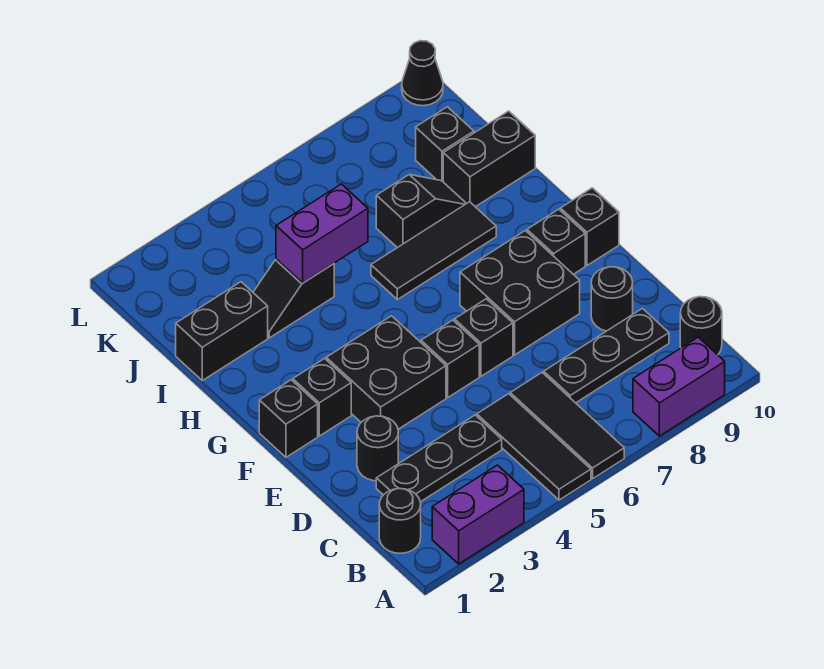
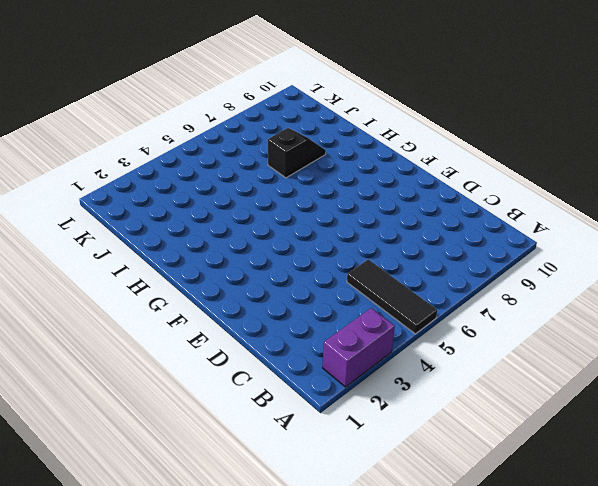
none -> black tile A6:C6 level 1
none -> purple brick A8:A9 level 1
none -> black round brick B1 level 1

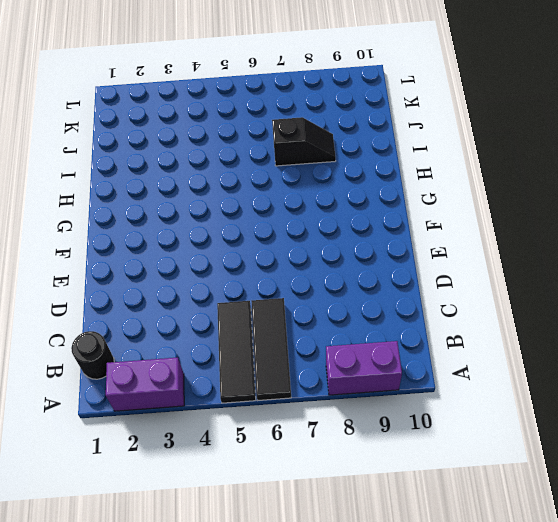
none -> black round brick B10 level 1
none -> black plate C2:C4 level 1
none -> black plate C7:C9 level 1

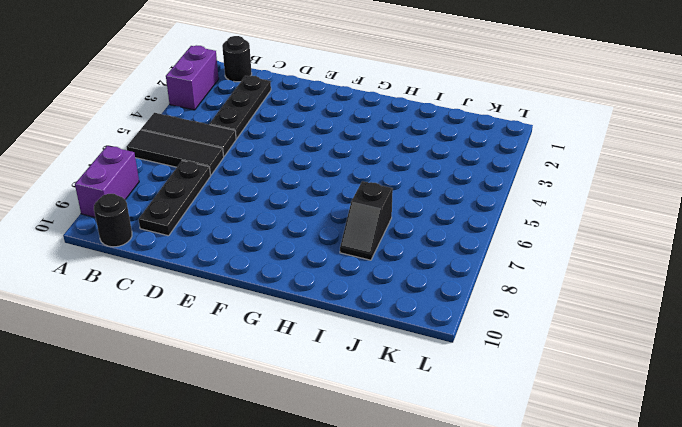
none -> black round brick D2 level 1
none -> black round brick D9 level 1
none -> black brick E3:F4 level 1

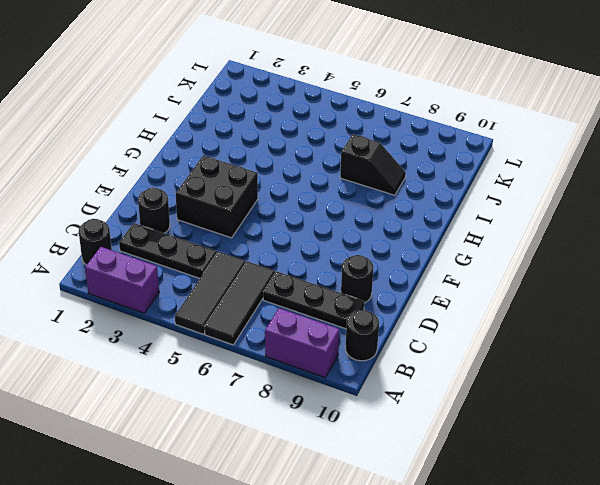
none -> black brick E5 level 1
none -> black brick E6 level 1
none -> black brick E7:F8 level 1

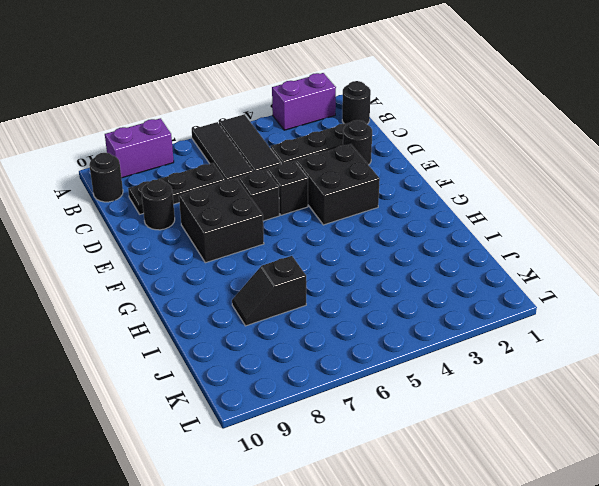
none -> black brick F1 level 1
none -> black brick F2 level 1
none -> black brick F9 level 1

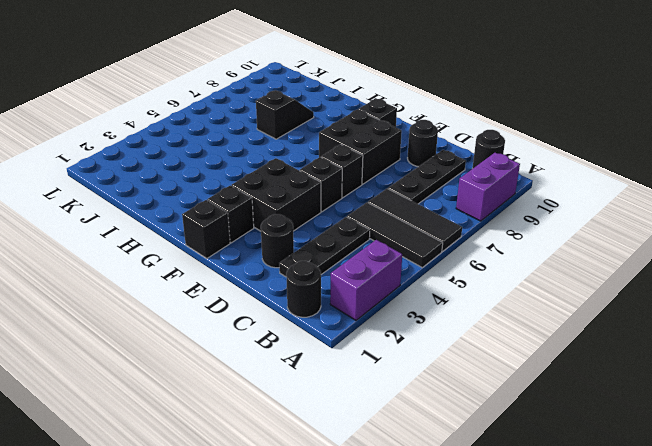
none -> black brick F10 level 1
none -> black tile H6:H8 level 1
none -> black brick I1:I2 level 1

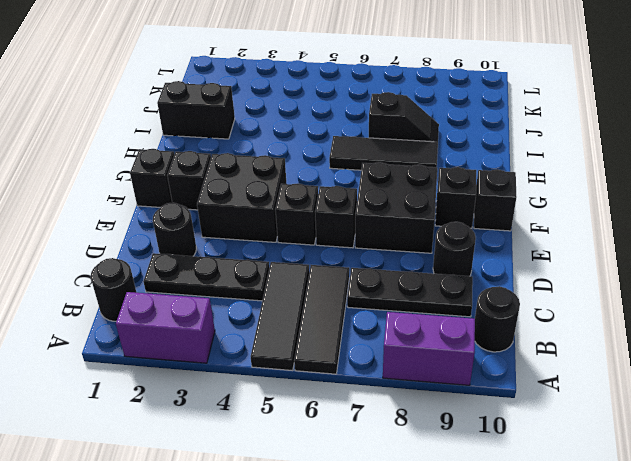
none -> black slope I3:I4 level 1 top 4
none -> black brick I9:I10 level 1
none -> black brick J9 level 1

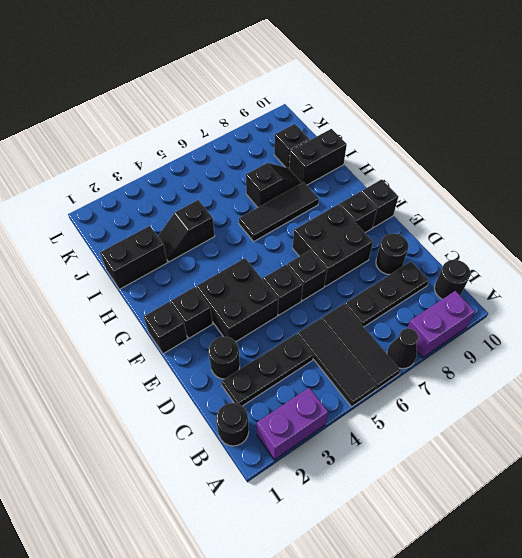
black cone A7 level 1 -> black cone L10 level 1
none -> purple brick I4:I5 level 2

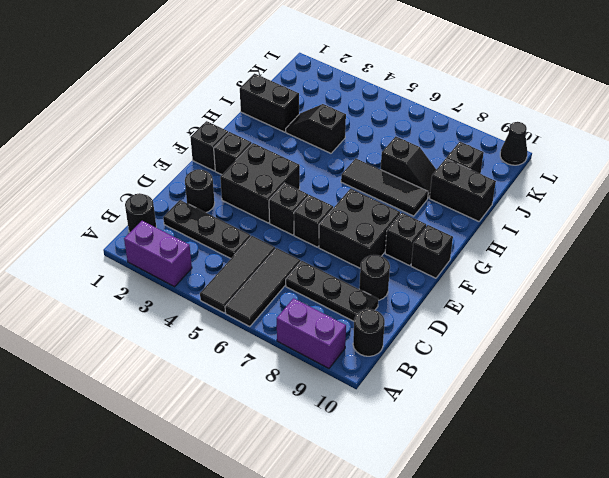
none -> purple brick I4:I5 level 2

